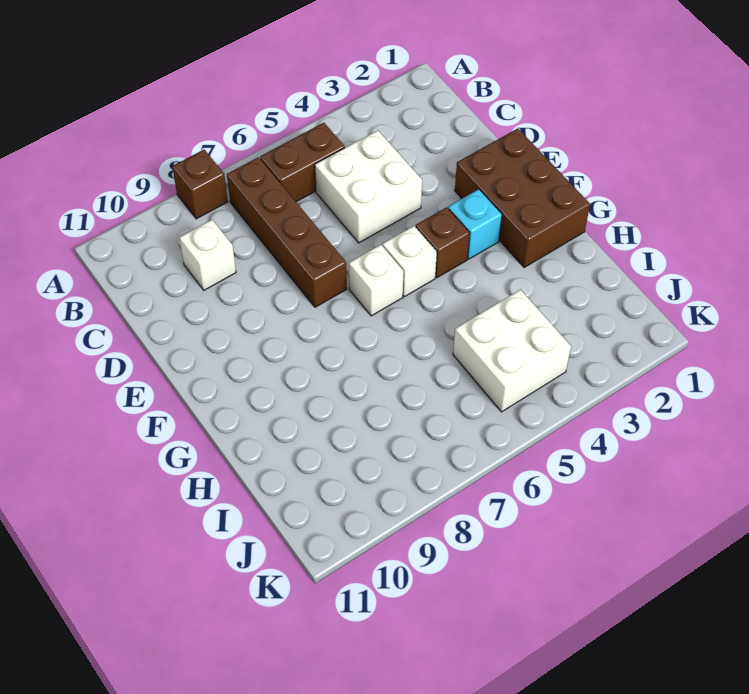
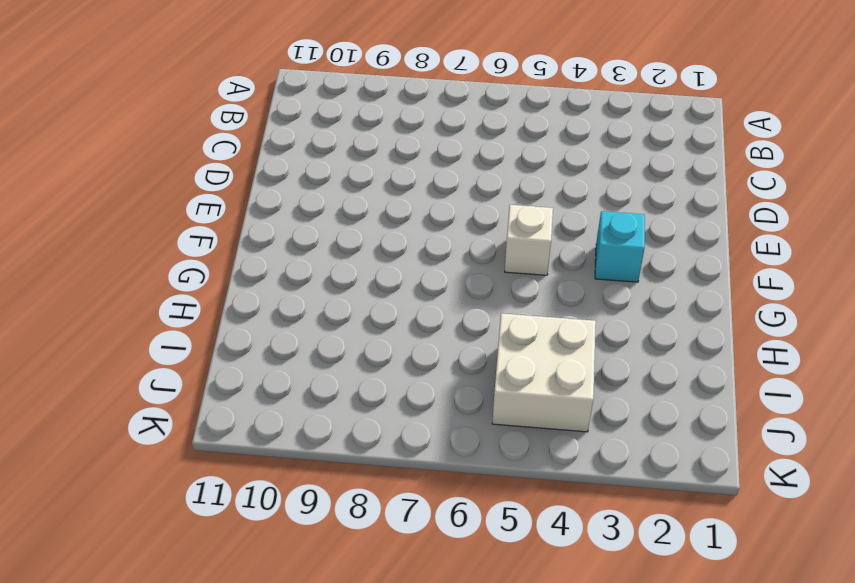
none -> brown brick A8 level 1
none -> brown brick B5:B6 level 1

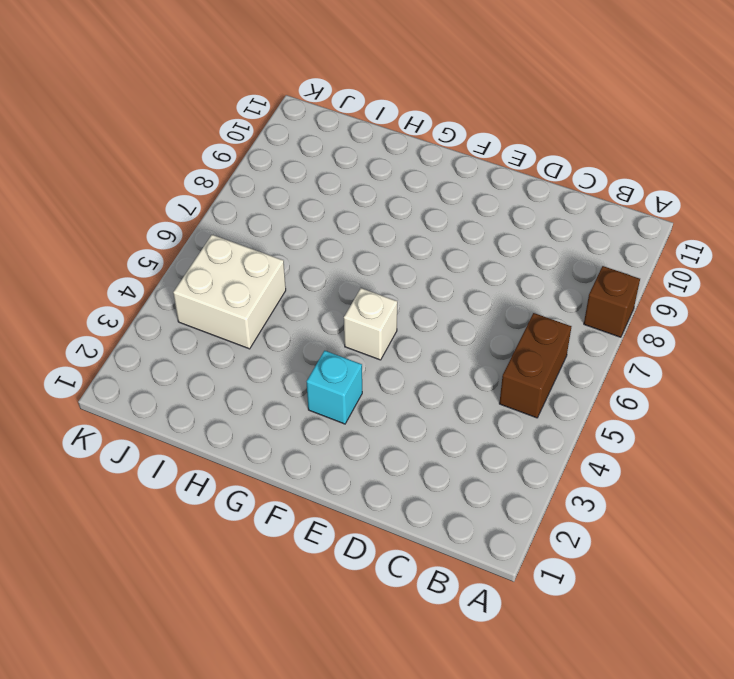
none -> brown brick B7:E7 level 1
none -> white brick C4:D5 level 1

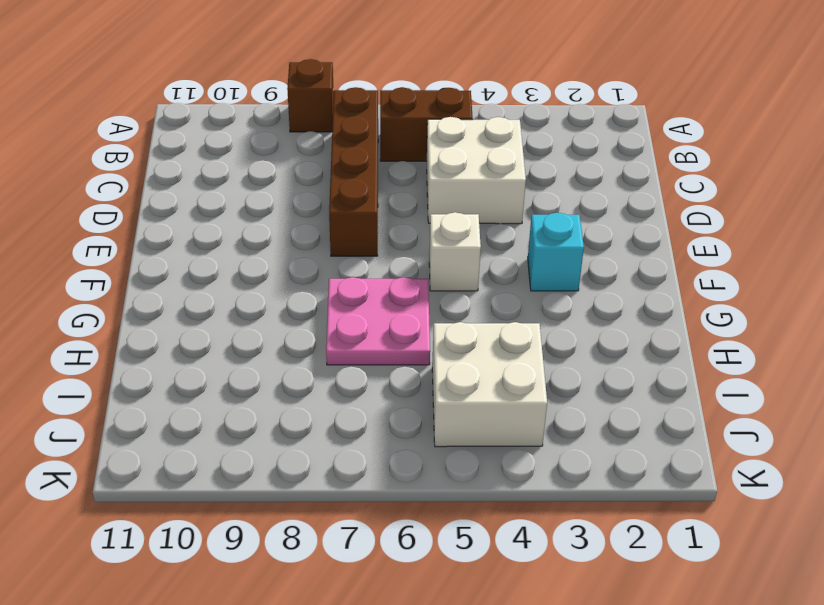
pink plate G6:H7 level 1 -> none
none -> white brick C9 level 1
none -> brown brick E1:G2 level 1

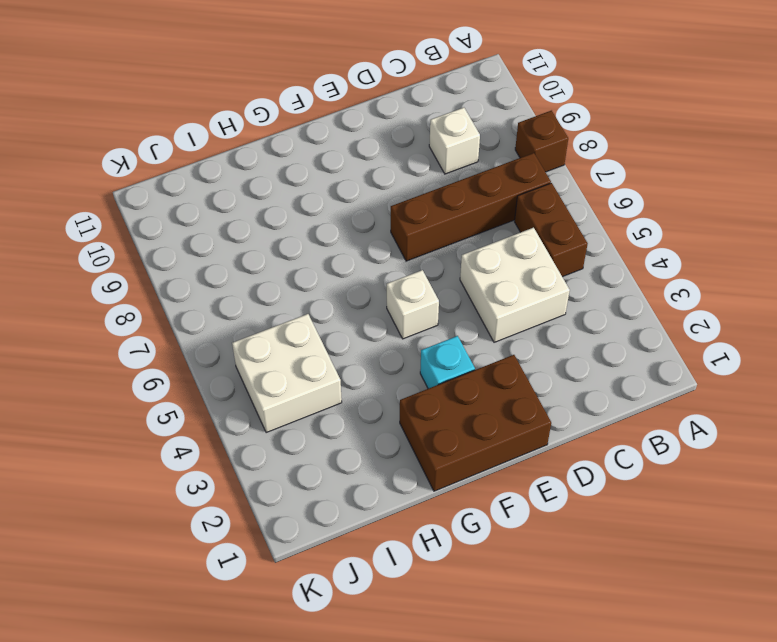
none -> brown brick F4 level 1
none -> white brick F6 level 1

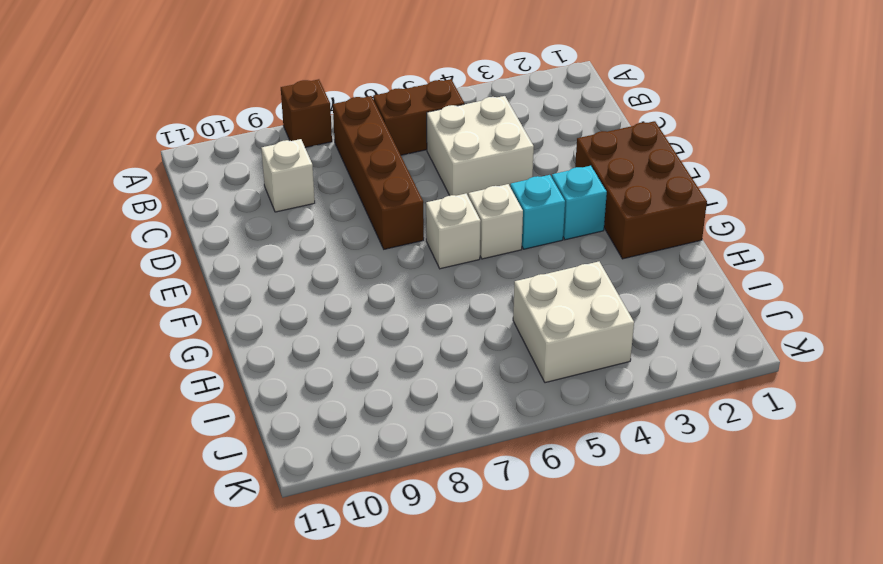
cyan brick F4 level 1 -> brown brick F4 level 1

